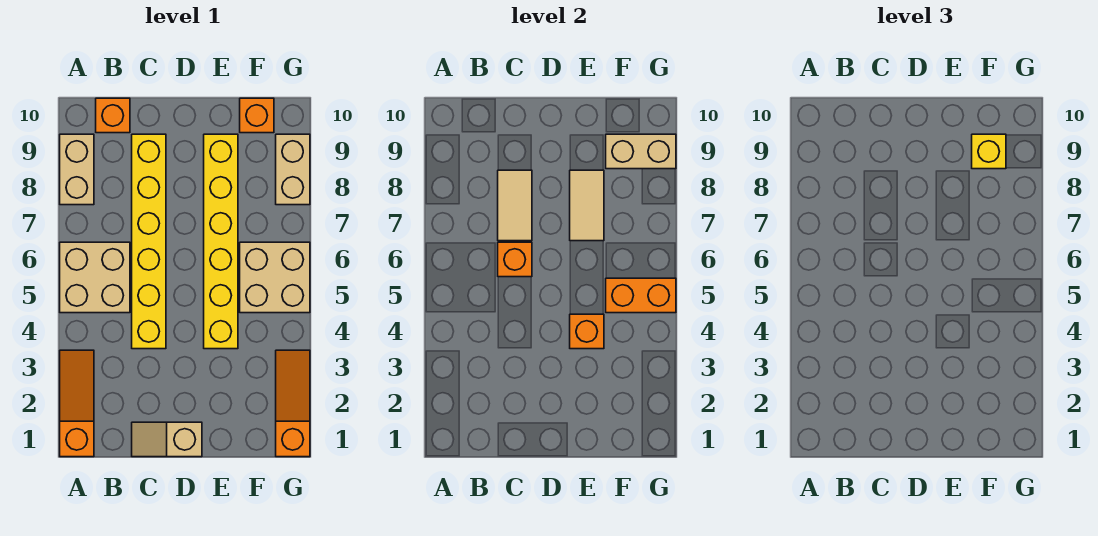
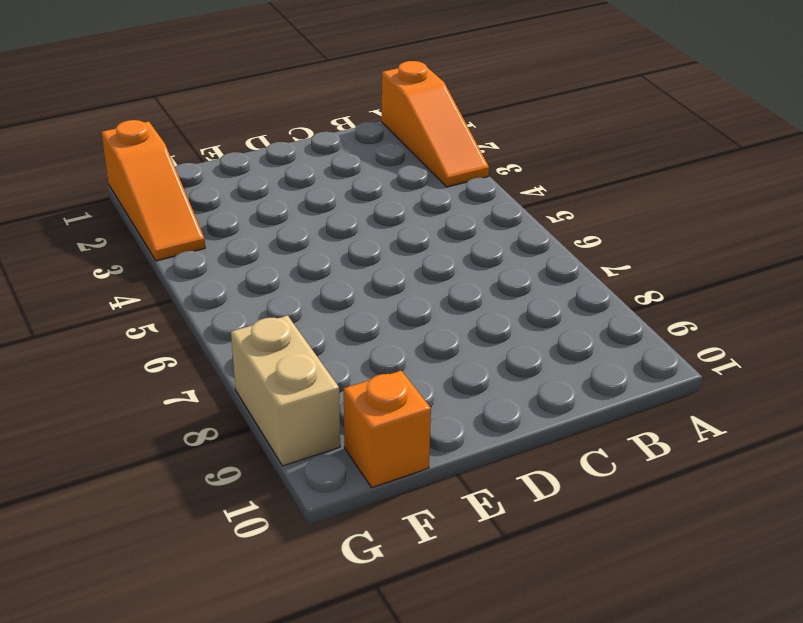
none -> tan brick A5:B6 level 1
none -> tan brick A8:A9 level 1
none -> orange brick B10 level 1

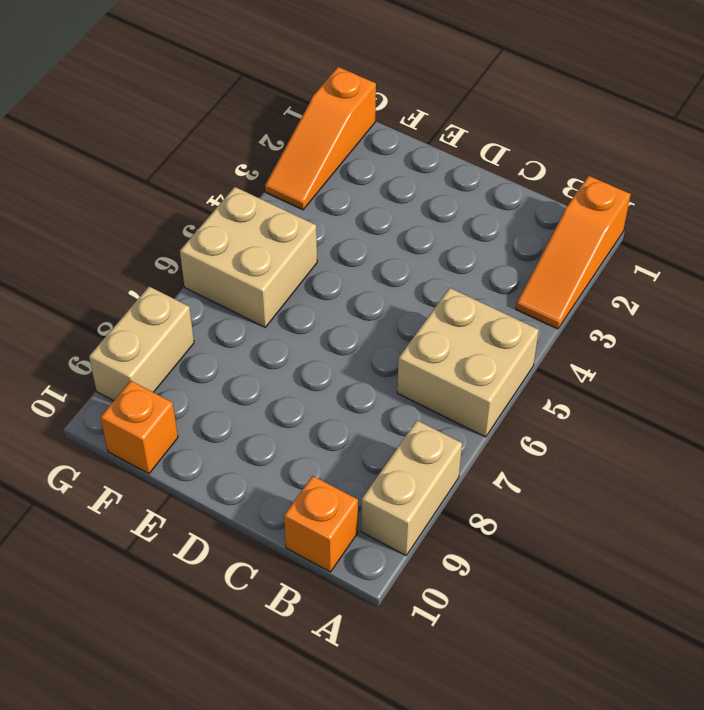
none -> tan slope C1:D1 level 1 top D
none -> yellow brick C4:C9 level 1
none -> yellow brick E4:E9 level 1

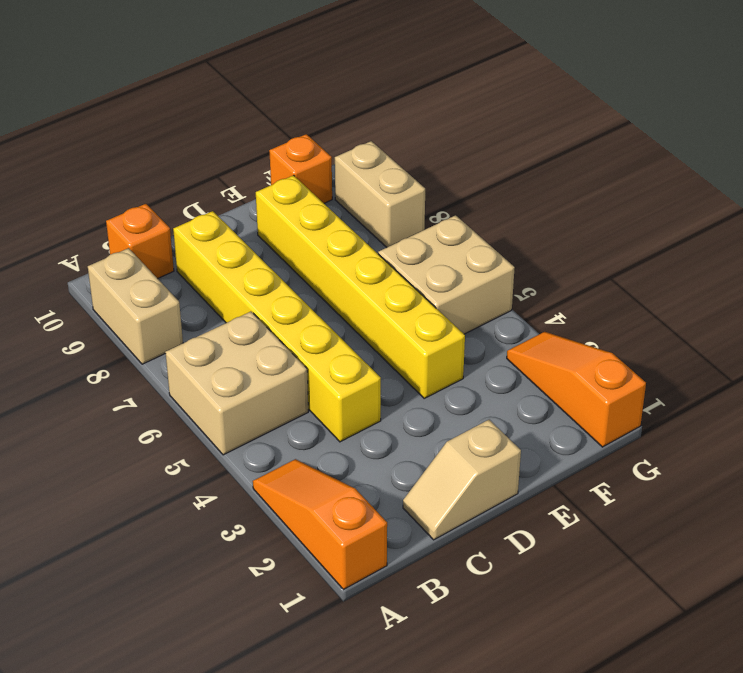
none -> orange brick C6 level 2
none -> tan tile C7:C8 level 2
none -> orange brick E4 level 2

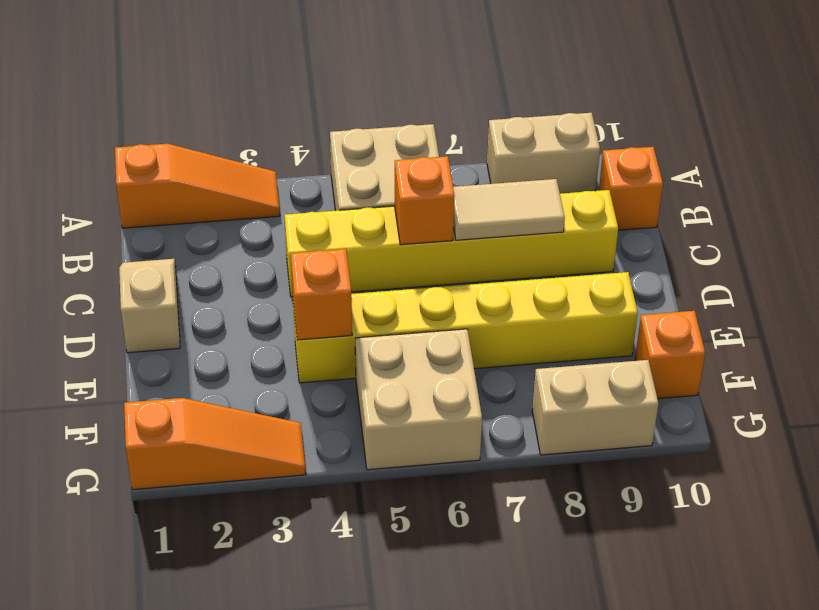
none -> tan tile E7:E8 level 2
none -> orange brick F5:G5 level 2
none -> tan brick F9:G9 level 2

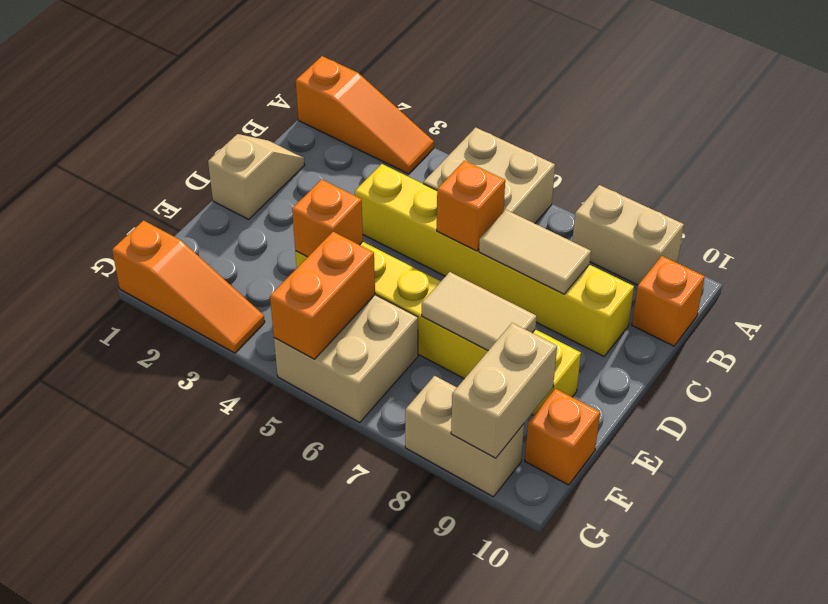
none -> yellow brick F9 level 3

